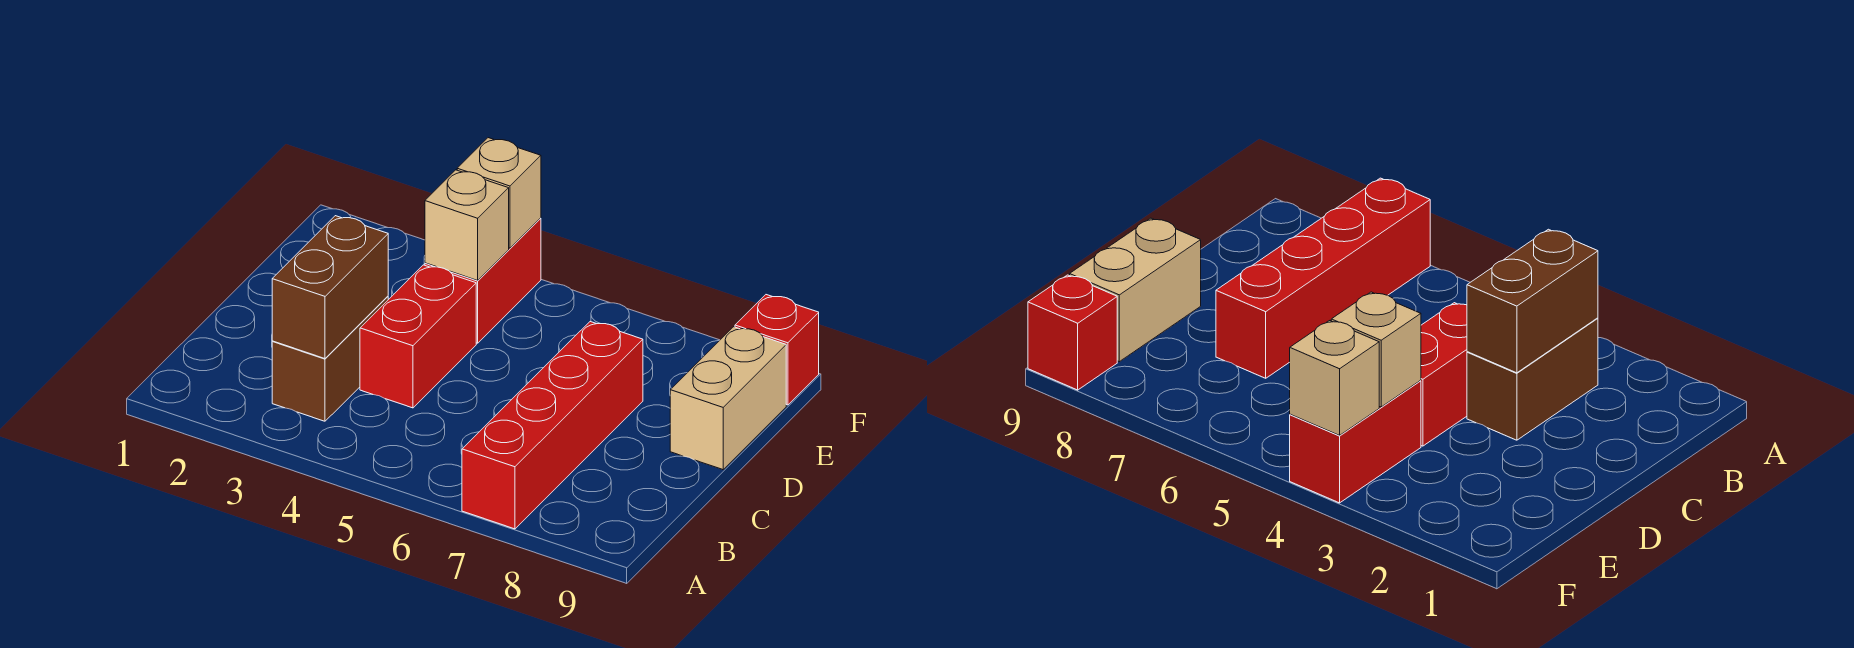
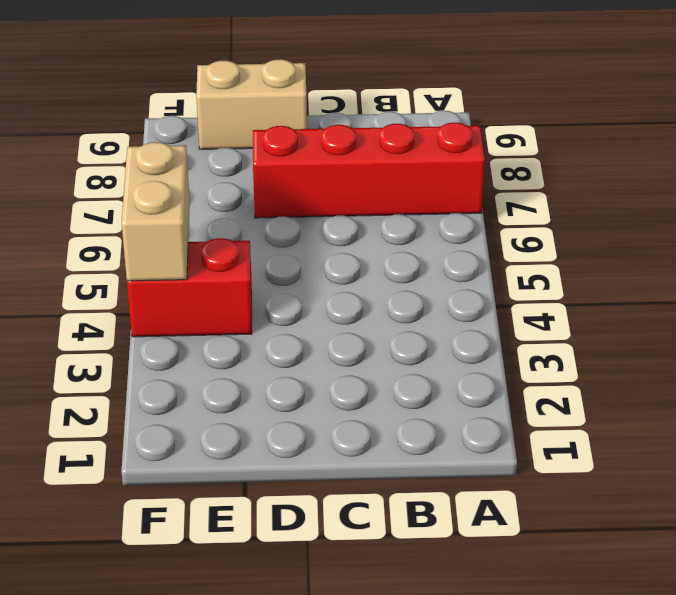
tan brick F4:F5 level 2 -> tan brick F4 level 2
none -> brown brick B3:C3 level 1
none -> red brick C4:D4 level 1

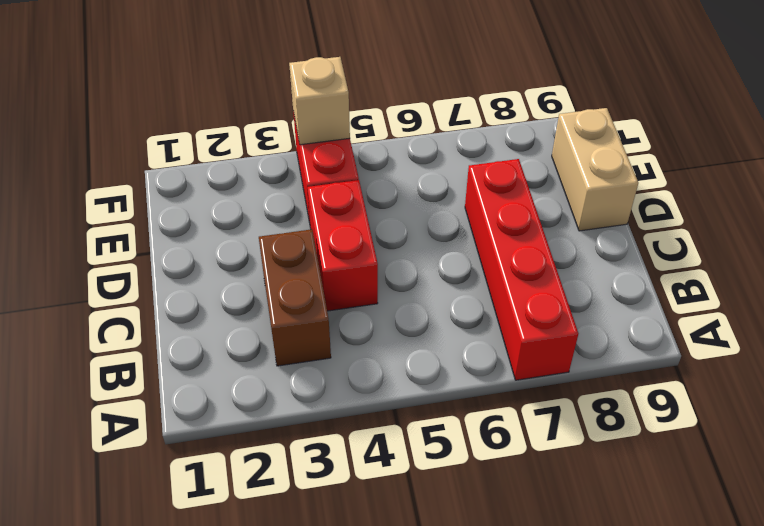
none -> red brick F9 level 1
none -> brown brick B3:C3 level 2

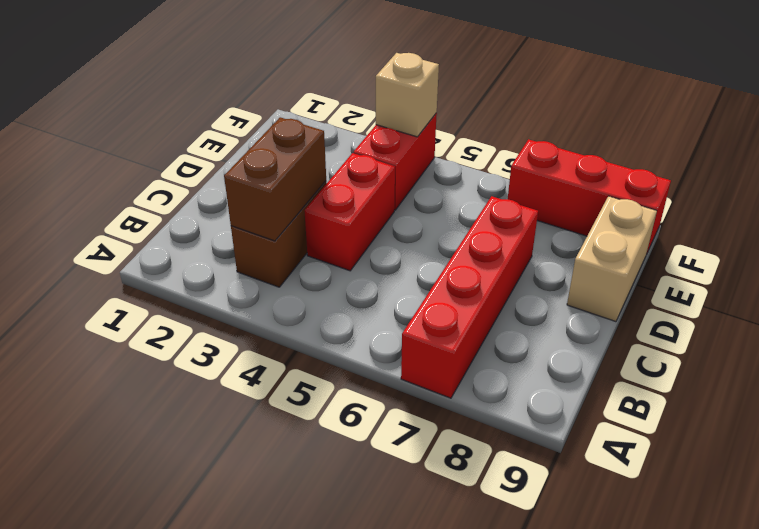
red brick F7:F9 level 1 -> red brick F9 level 1
none -> tan brick E4 level 2

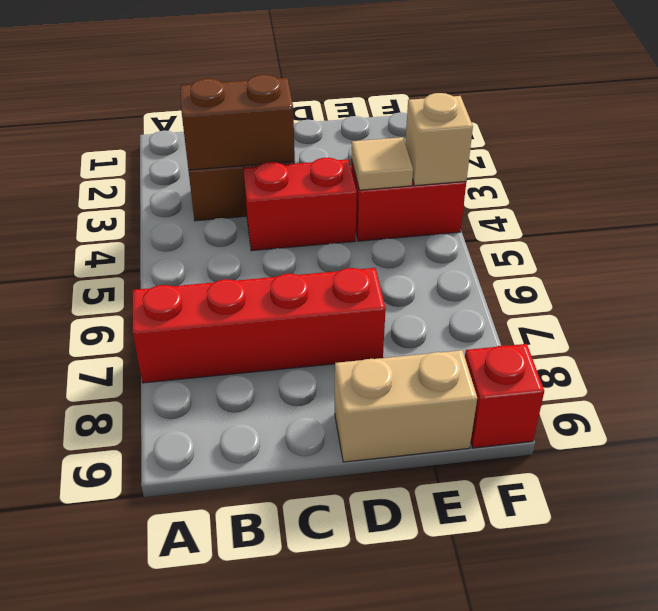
tan tile E4 level 2 -> tan brick E4 level 2

